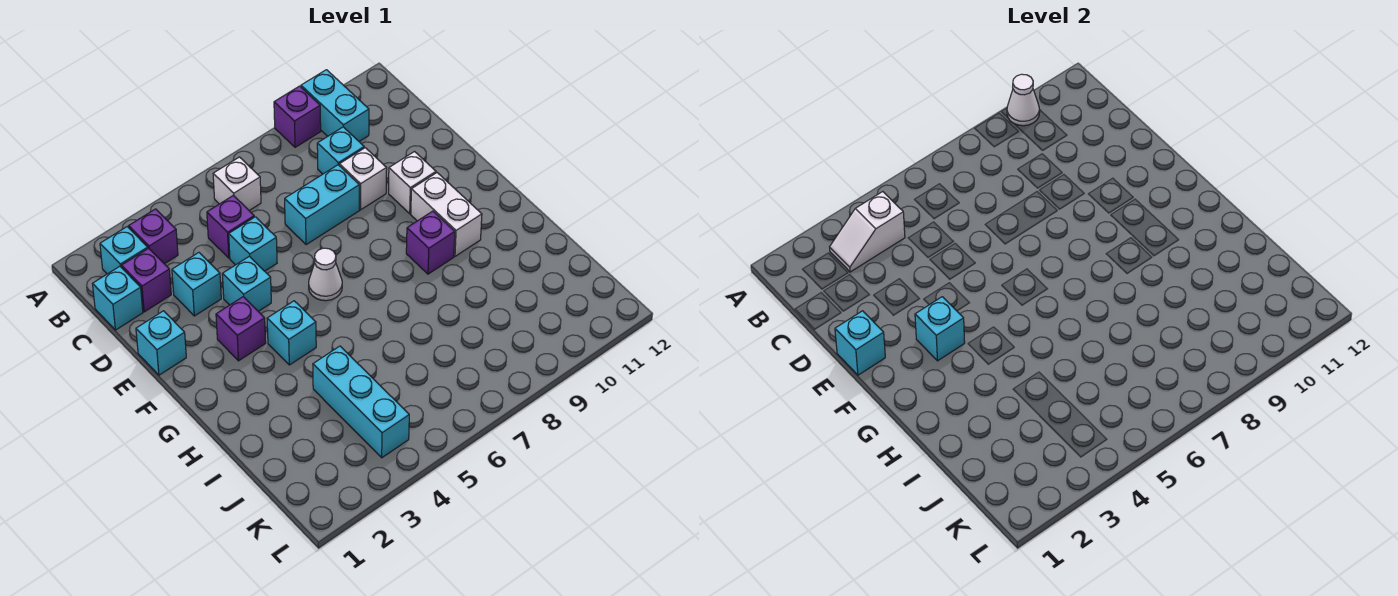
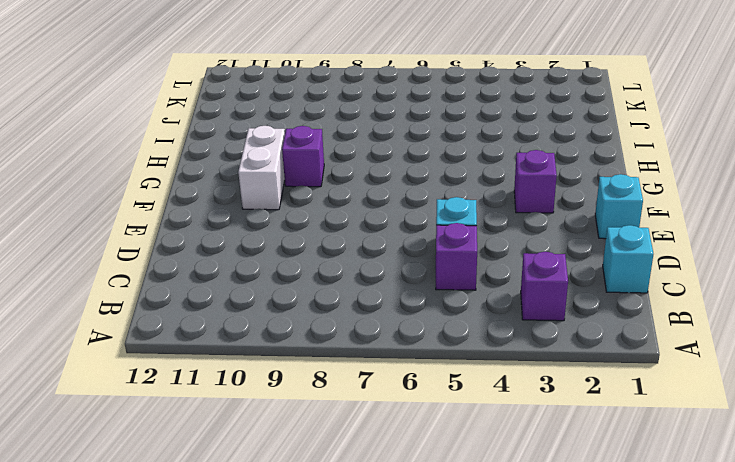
none -> purple brick A9 level 1
none -> cyan brick A10:B10 level 1
none -> cyan brick B2 level 1

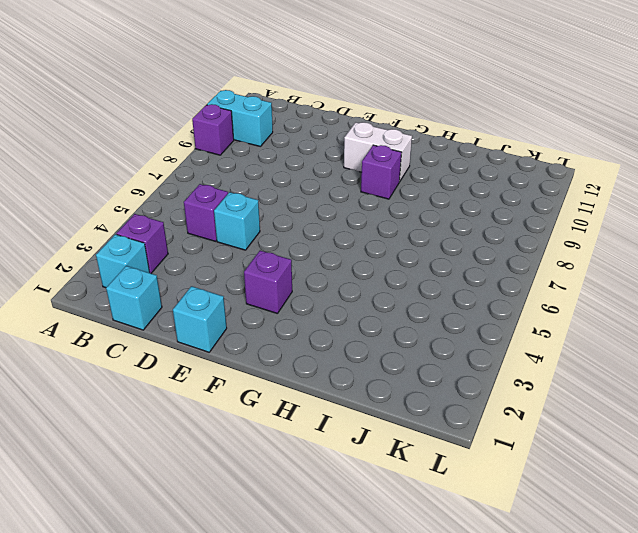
none -> white brick B6 level 1
none -> purple brick C2 level 1
none -> cyan brick C9 level 1

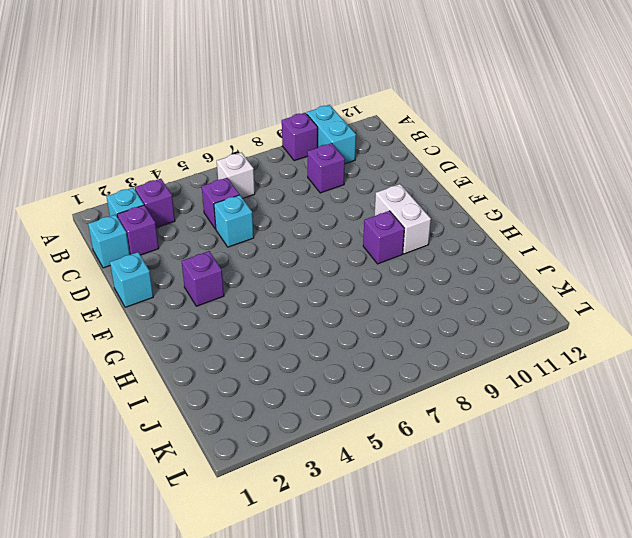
purple brick C9 level 1 -> cyan brick C9 level 1
none -> cyan brick D3 level 1
none -> cyan brick D7:D8 level 1
none -> white brick D9 level 1

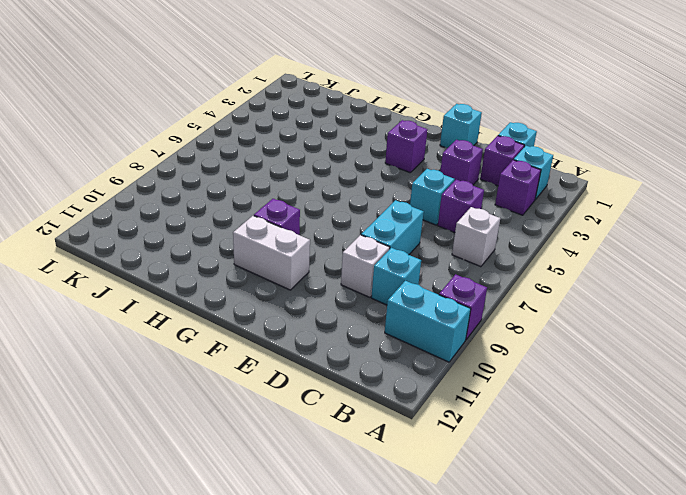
purple brick D3 level 1 -> cyan brick D3 level 1
none -> cyan brick E4 level 1
none -> white brick E10 level 1
none -> white cone F6 level 1

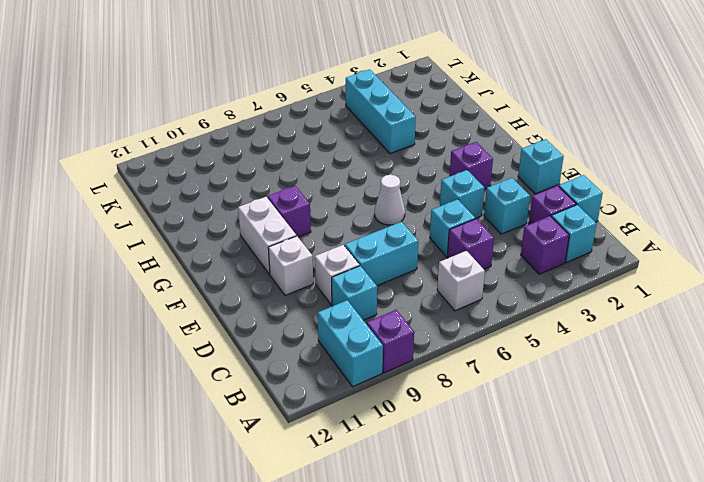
none -> cyan brick G4 level 1
none -> white cone A10 level 2
none -> white slope B3:B4 level 2 top 4

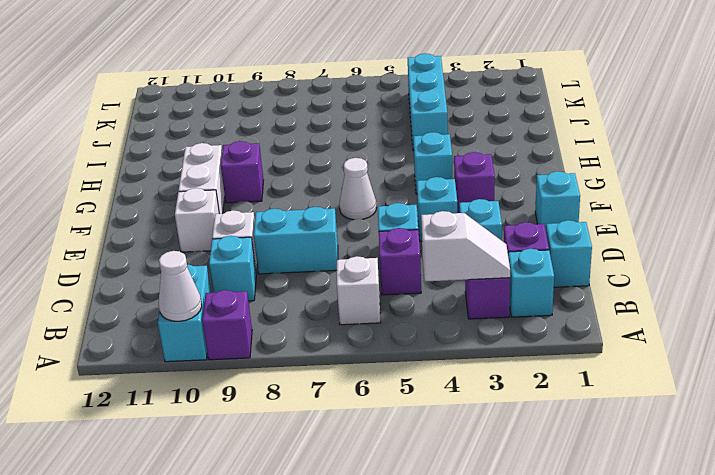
none -> cyan brick E1 level 2
none -> cyan brick F3 level 2

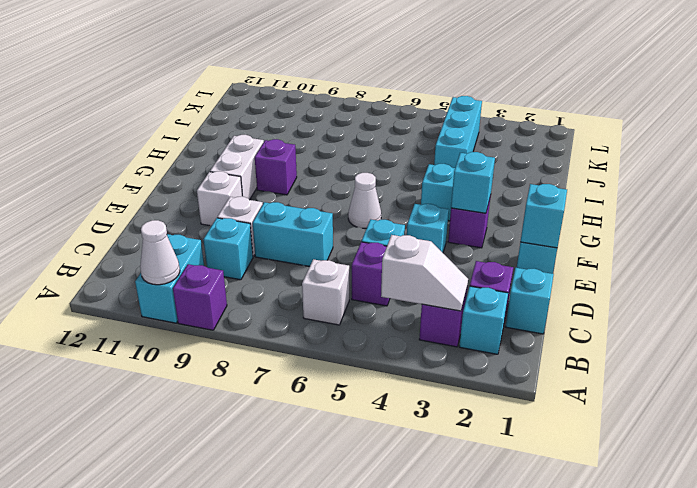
none -> cyan brick D3 level 1

